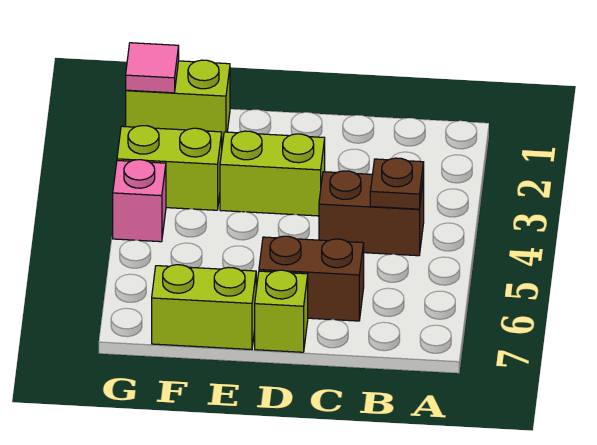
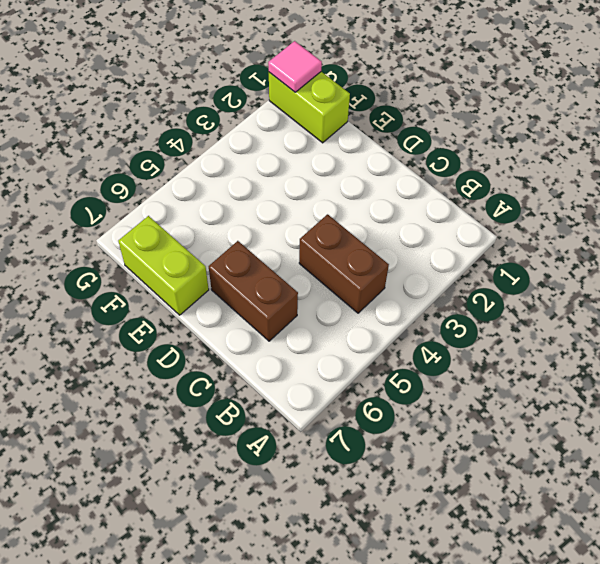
none -> lime brick D3:E3 level 1
none -> lime brick D7 level 1

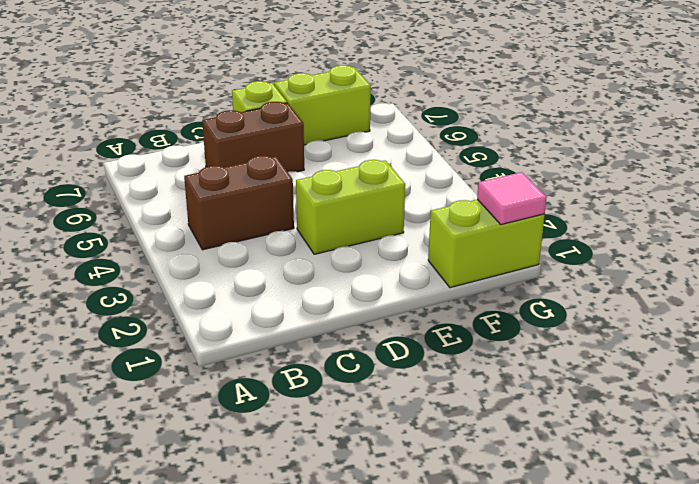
none -> lime brick F3:G3 level 1
none -> pink brick G4 level 1

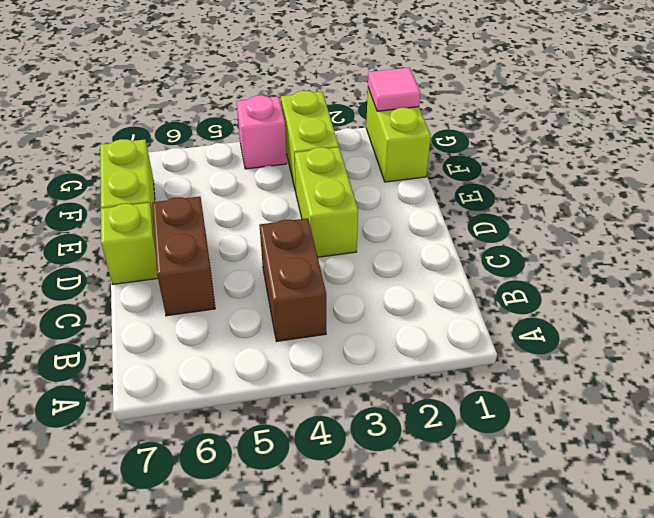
none -> brown plate B4 level 2

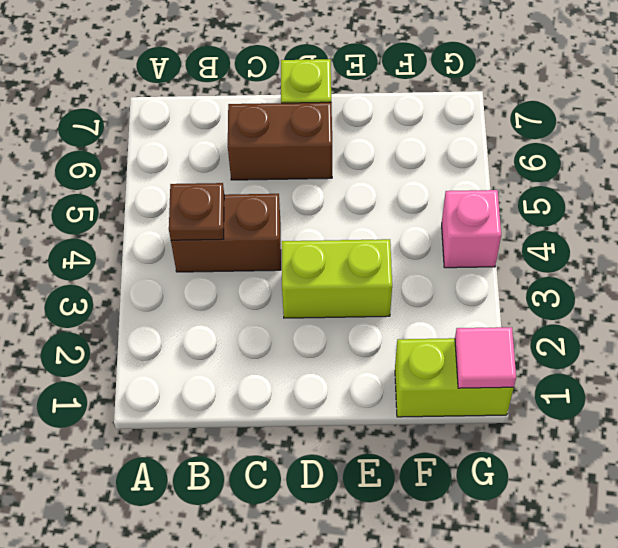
none -> lime brick E7:F7 level 1
none -> lime brick F3:G3 level 1

